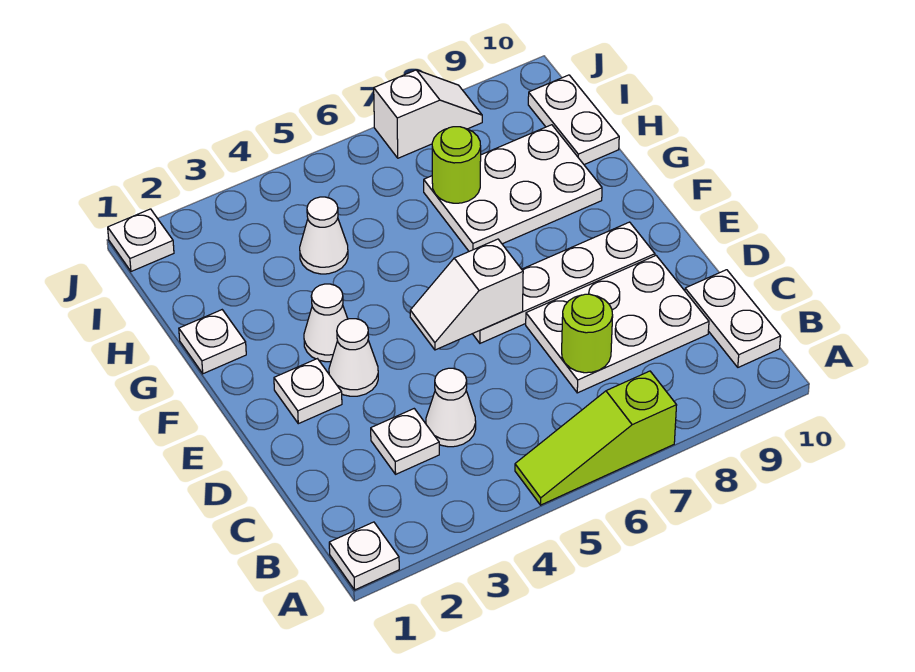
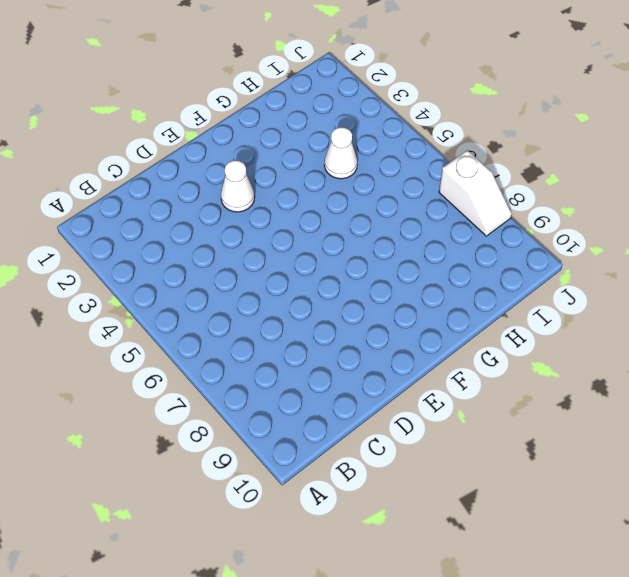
none -> white plate A1 level 1
none -> lime slope A5:A7 level 1 top 7
none -> white plate B10:C10 level 1

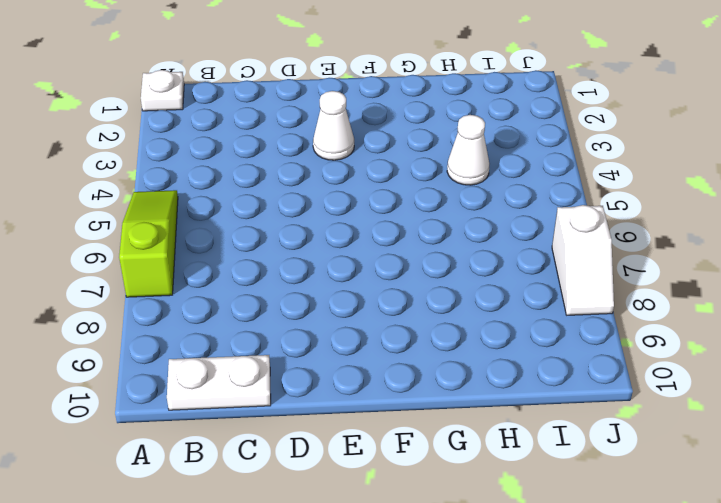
none -> white plate C3 level 1
none -> white cone C4 level 1
none -> white plate C7:D9 level 1

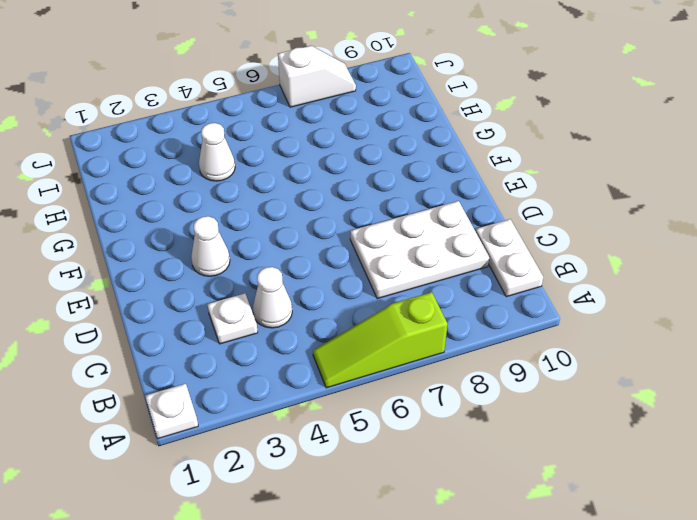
none -> white plate E2 level 1
none -> white plate E6:E9 level 1
none -> white cone F3 level 1

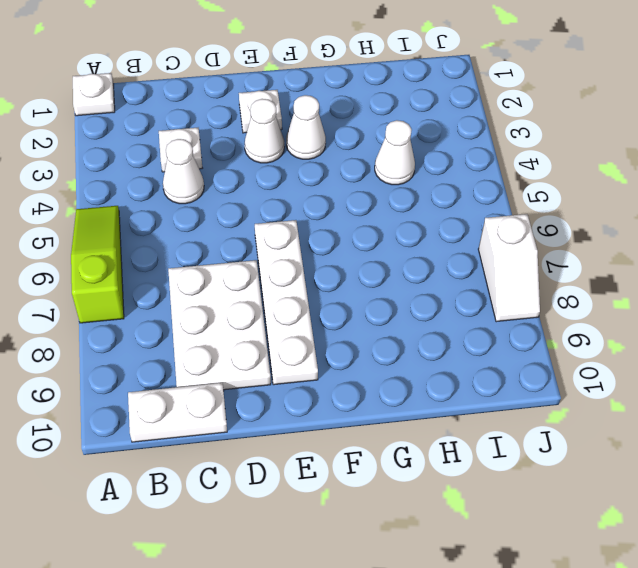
none -> white plate G1 level 1
none -> white plate G7:H9 level 1
none -> white plate H10:I10 level 1

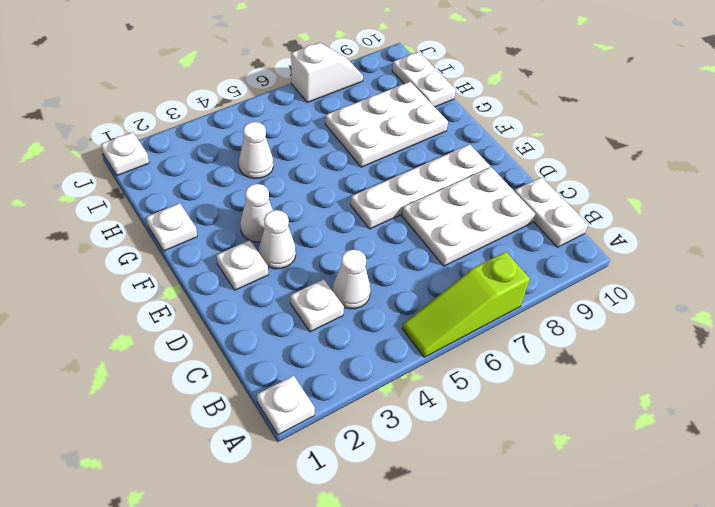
none -> lime round brick C7 level 2
none -> white slope E5:E6 level 2 top 6
none -> lime round brick H7 level 2

